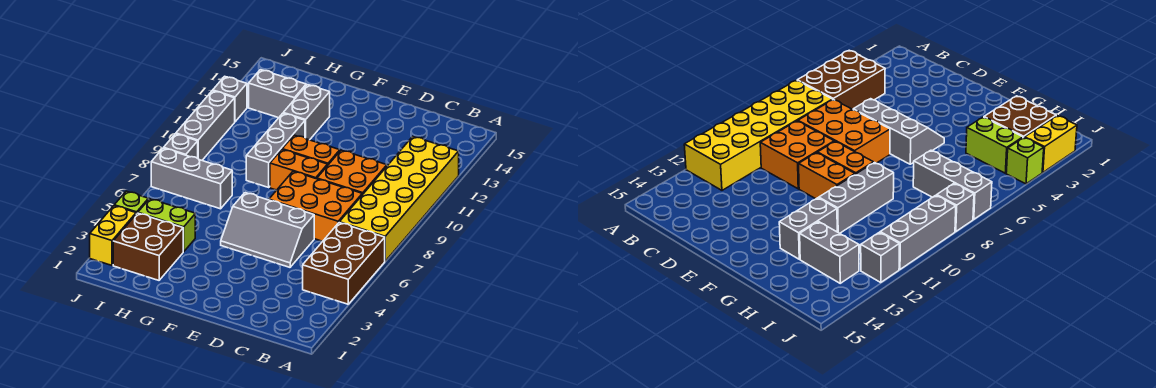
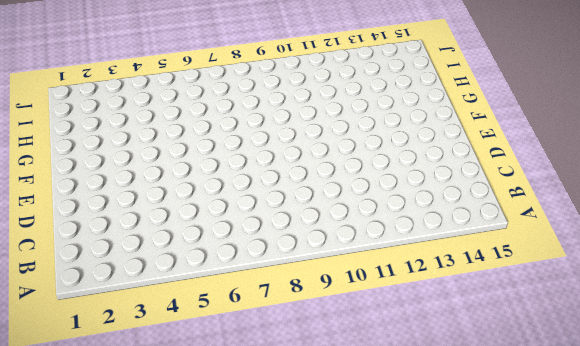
none -> brown brick A4:B6 level 1
none -> yellow brick A7:B12 level 1
none -> orange brick C7:E8 level 1

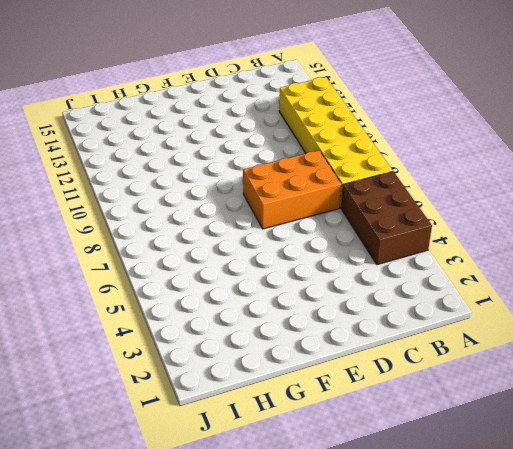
none -> orange brick C9:D10 level 1
none -> grey slope D5:F6 level 1 top 6
none -> orange brick E9:F9 level 1

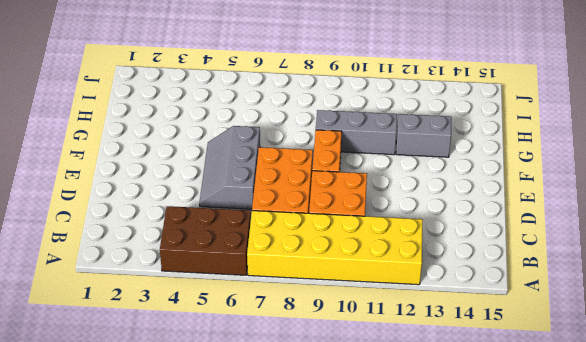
none -> orange brick E10:F10 level 1
none -> brown brick H2:I3 level 1
none -> lime brick H4:I4 level 1

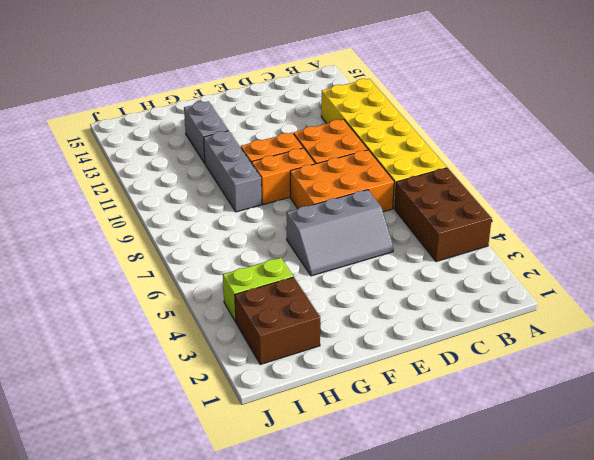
none -> grey brick H7:J7 level 1
none -> grey brick H13:I13 level 1
none -> yellow brick J2:J3 level 1

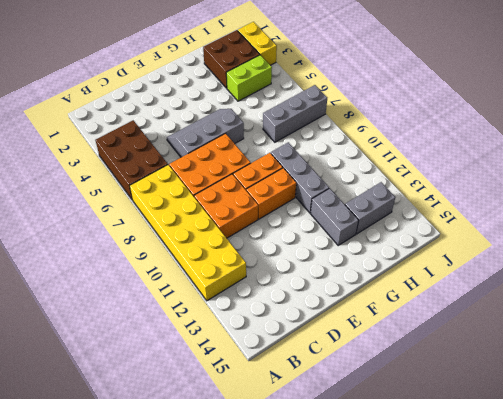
none -> lime brick J4 level 1
none -> grey brick J8 level 1
none -> grey brick J9:J11 level 1

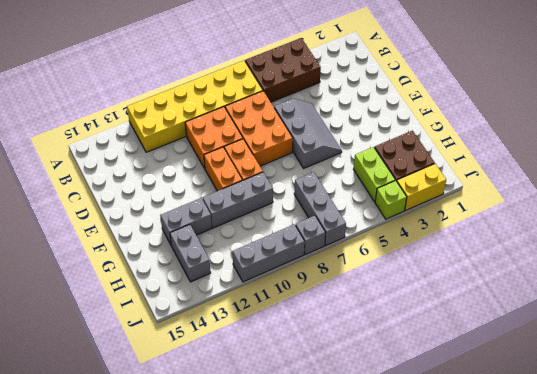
none -> grey brick J12 level 1

